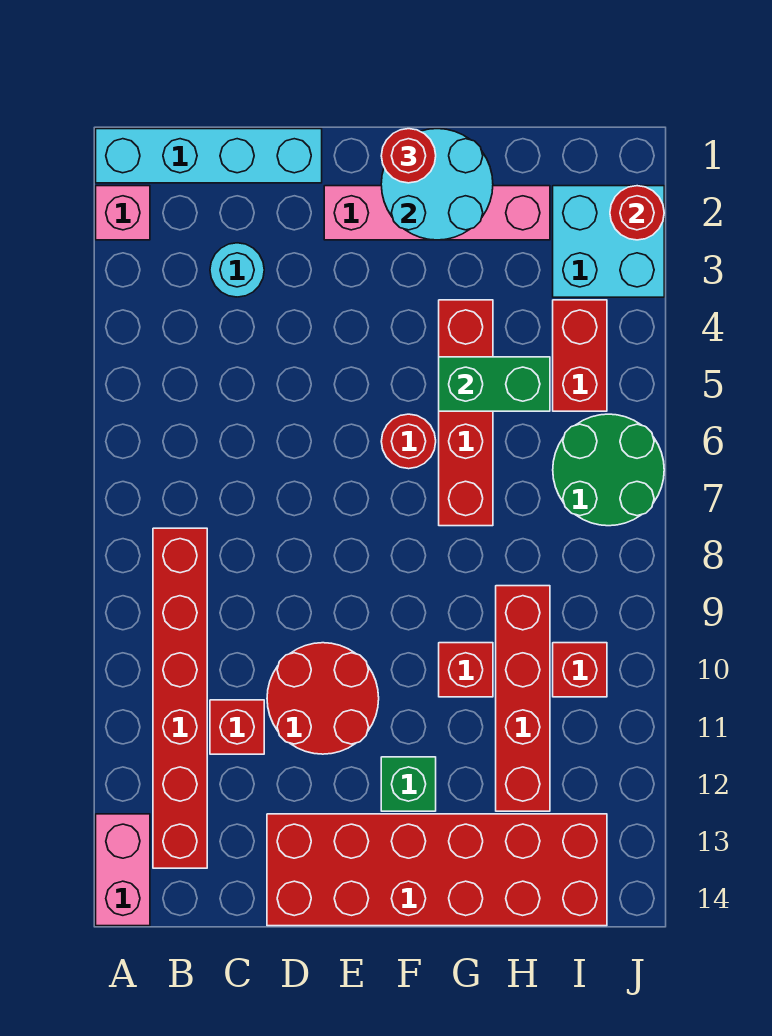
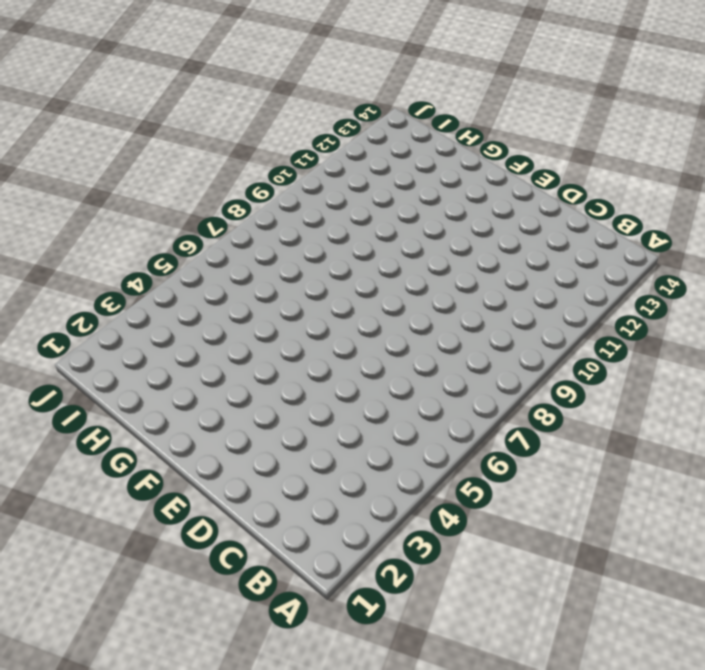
none -> cyan brick A1:D1 level 1
none -> pink brick A2 level 1
none -> pink brick A13:A14 level 1

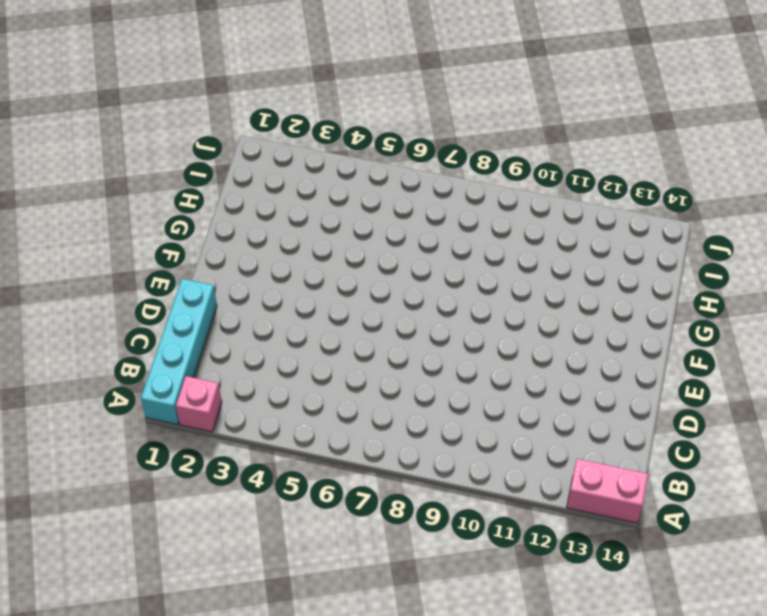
none -> red brick B8:B13 level 1
none -> cyan round brick C3 level 1
none -> red brick C11 level 1

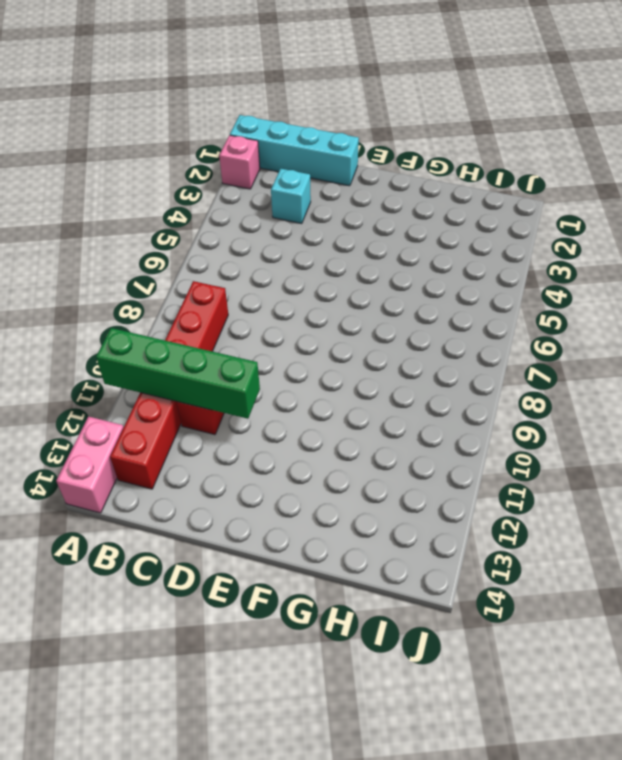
green brick A11:D11 level 2 -> none
cyan brick C3 level 1 -> cyan round brick C3 level 1
none -> red round brick D10:E11 level 1
none -> red brick D13:I14 level 1
none -> pink brick E2:H2 level 1

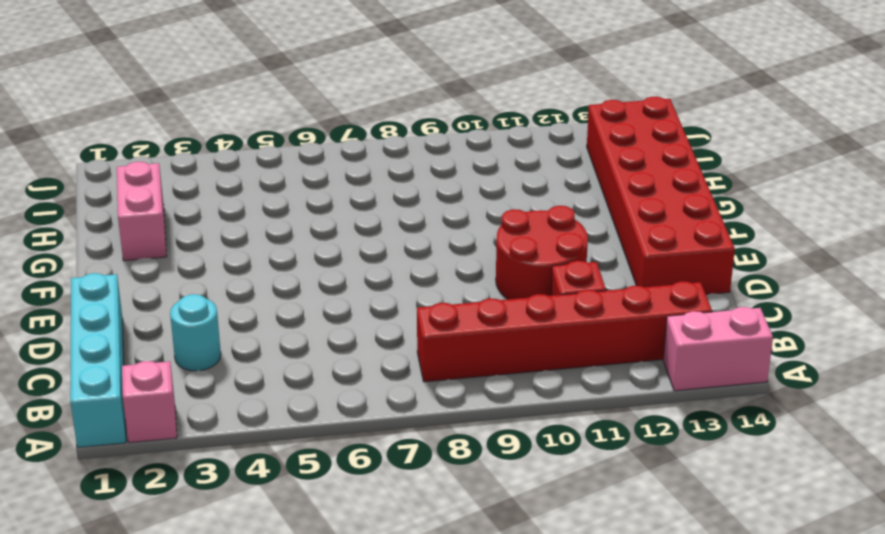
pink brick G2:H2 level 1 -> pink brick E2:H2 level 1
none -> red round brick F6 level 1
none -> green brick F12 level 1
none -> red brick G4:G7 level 1

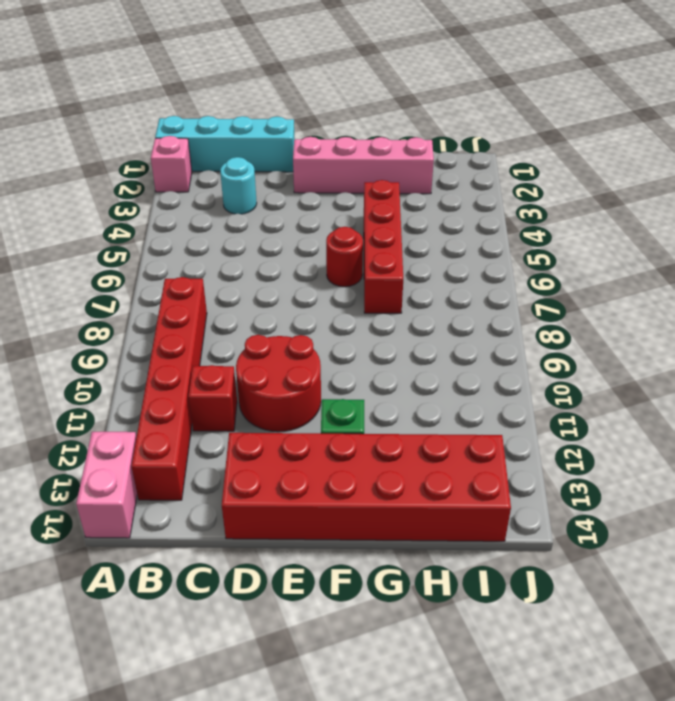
none -> red brick G10 level 1
none -> red brick H9:H12 level 1
none -> cyan brick I2:J3 level 1

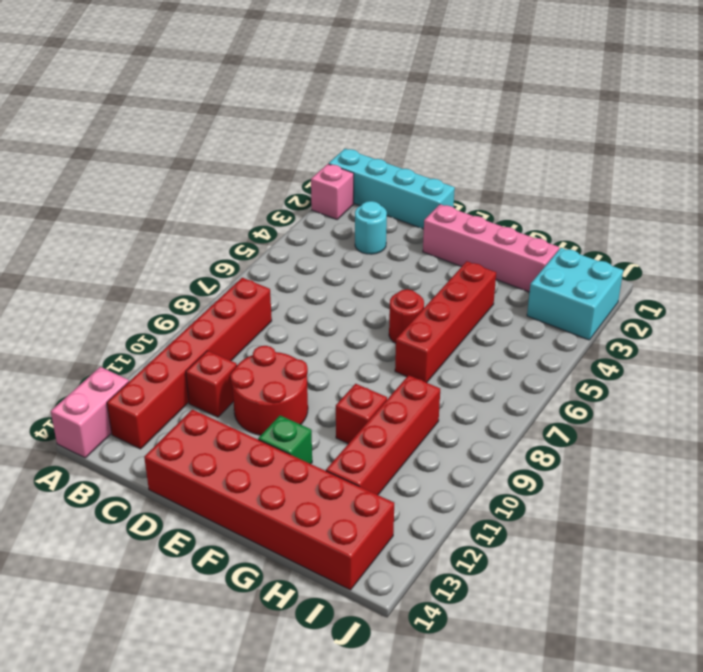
none -> red brick I4:I5 level 1
none -> green round brick I6:J7 level 1
none -> red brick I10 level 1

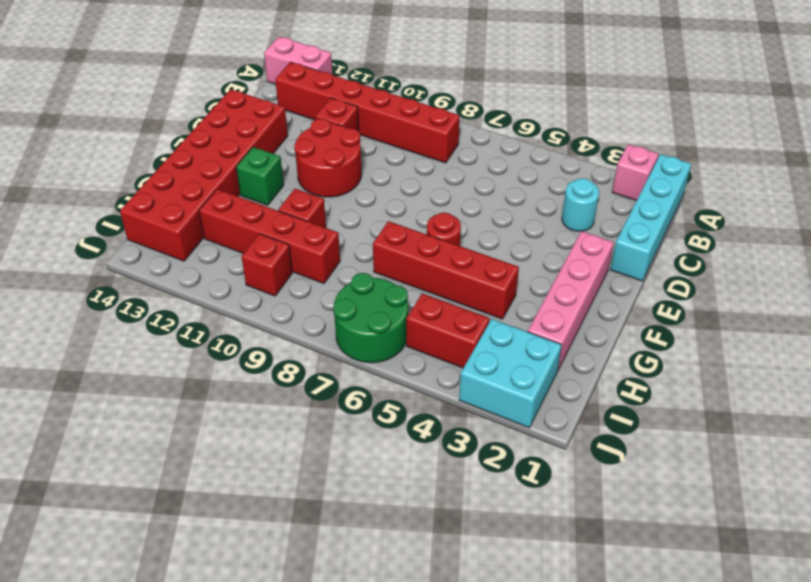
none -> cyan round brick F1:G2 level 2
none -> green brick G5:H5 level 2
none -> red round brick J2 level 2

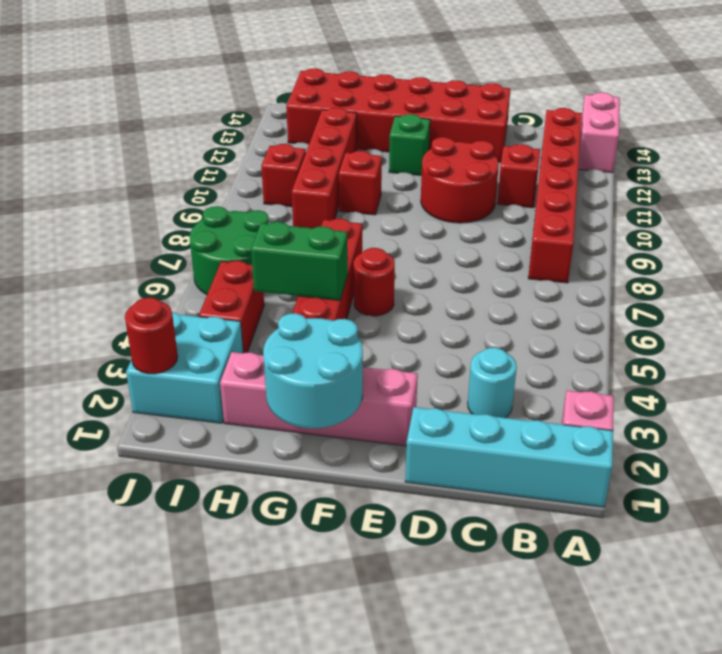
none -> red round brick F1 level 3

